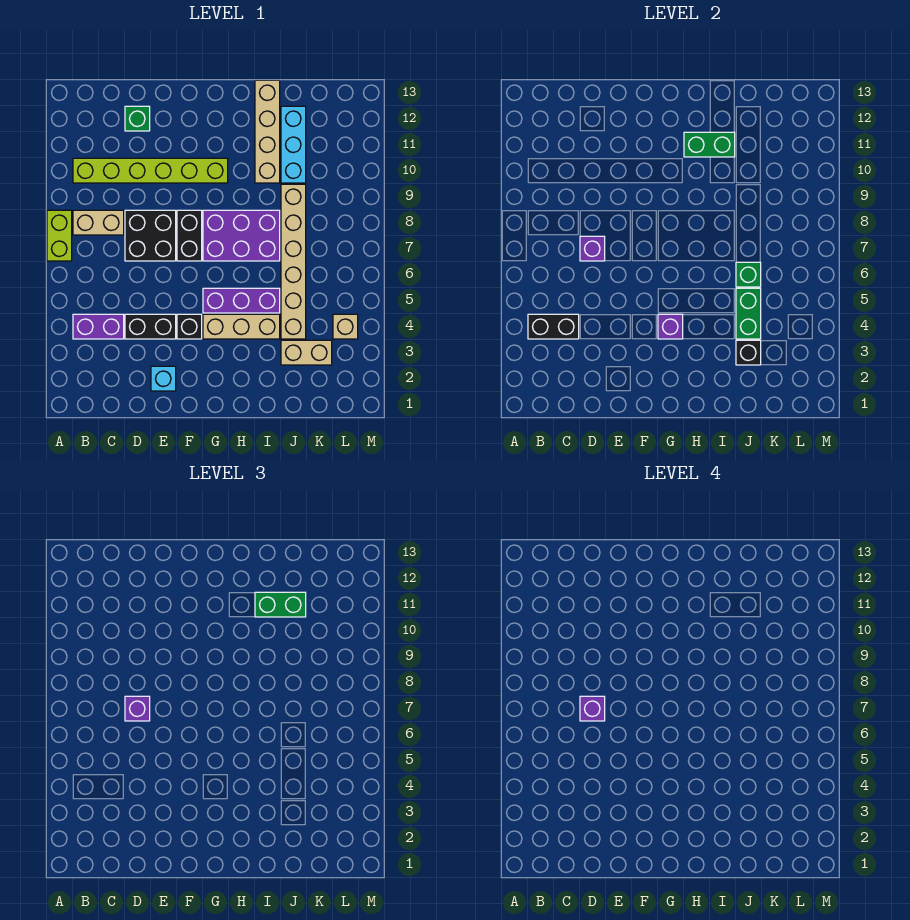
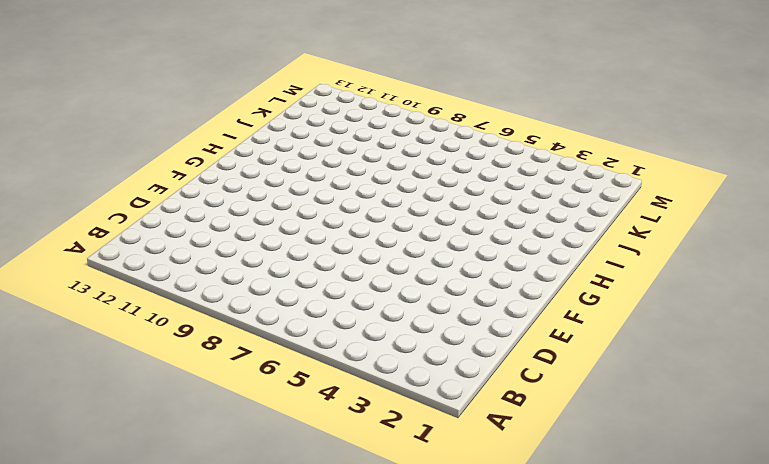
none -> lime brick A7:A8 level 1
none -> purple brick B4:C4 level 1
none -> tan brick B8:C8 level 1

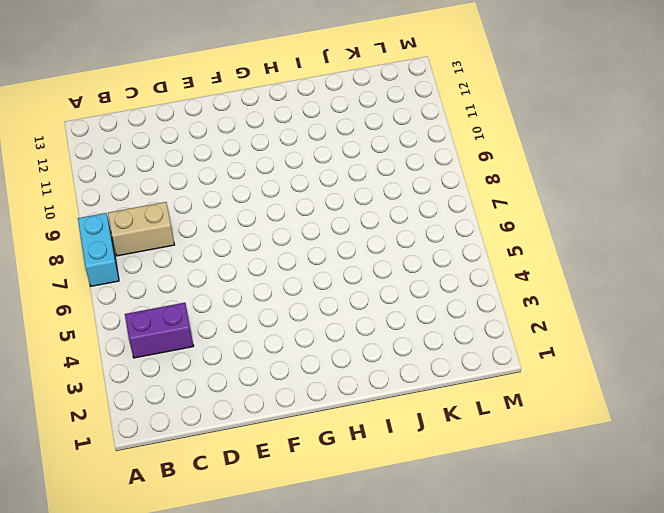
cyan brick A7:A8 level 1 -> lime brick A7:A8 level 1
none -> lime brick B10:G10 level 1
none -> black brick D4:E4 level 1
none -> black brick D7:E8 level 1

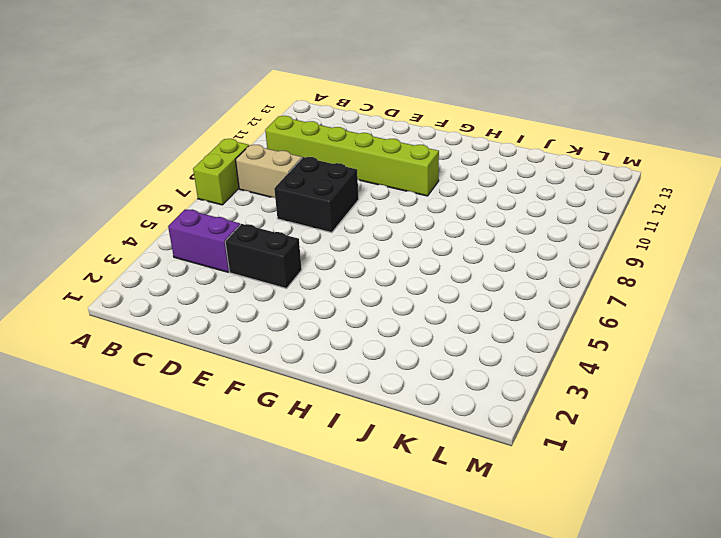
none -> green brick D12 level 1
none -> cyan brick E2 level 1
none -> black brick F4 level 1

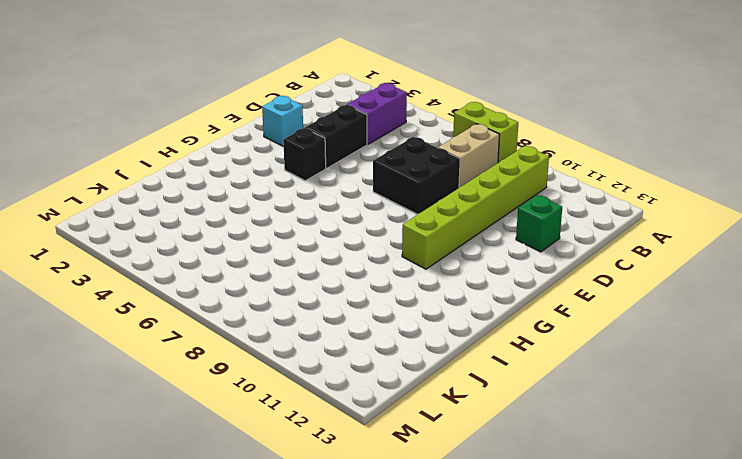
none -> black brick F7:F8 level 1
none -> tan brick G4:I4 level 1
none -> purple brick G5:I5 level 1

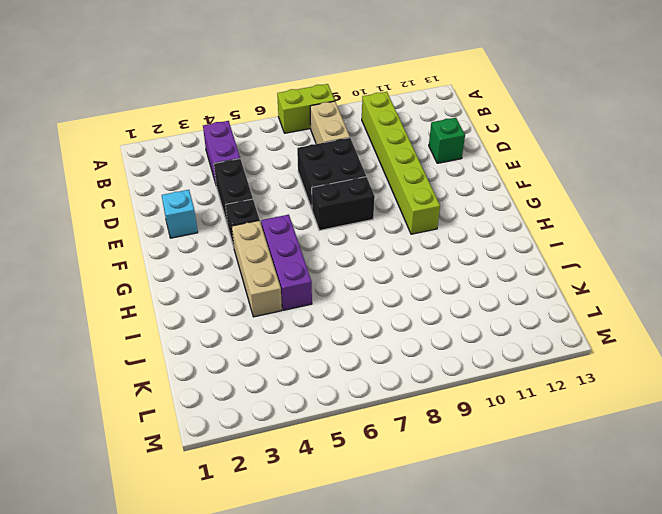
none -> purple brick G7:I8 level 1
none -> tan brick I10:I13 level 1
none -> tan brick J3:K3 level 1

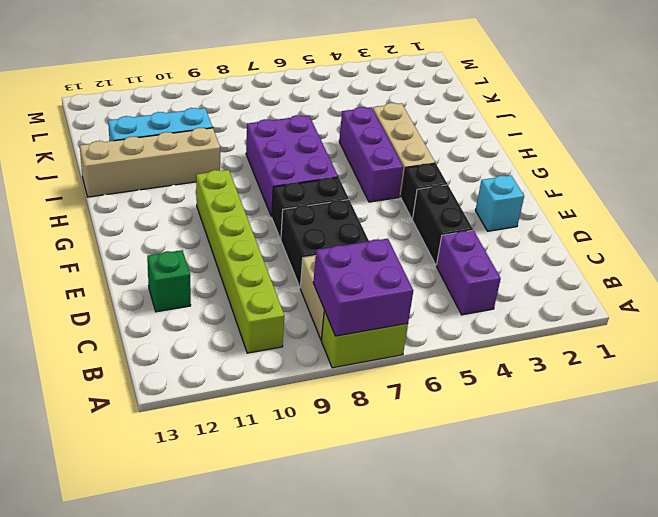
purple brick A7:B8 level 2 -> none
none -> tan brick J3:K3 level 1
none -> tan brick J4:J9 level 1
none -> tan brick L4 level 1

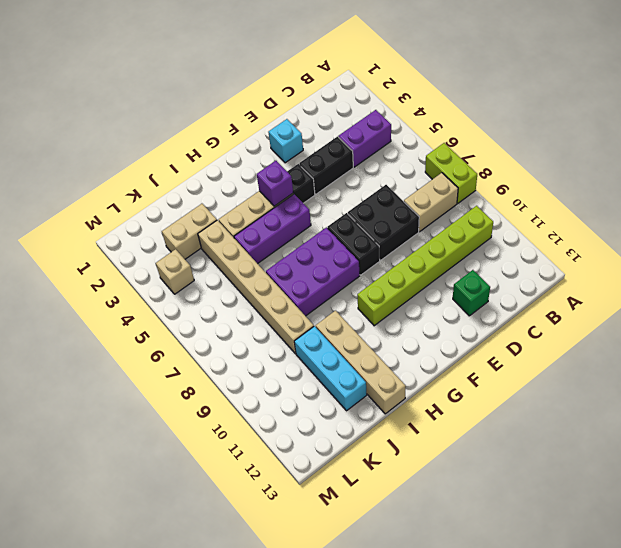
none -> black brick B4:C4 level 2
none -> purple brick D7 level 2
none -> green brick H11:I11 level 2

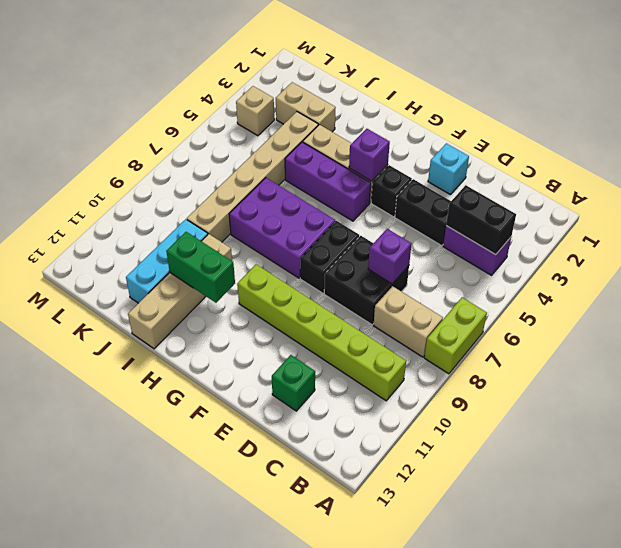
none -> black brick J3 level 2
none -> green brick J4:J5 level 2
none -> green brick J6 level 2

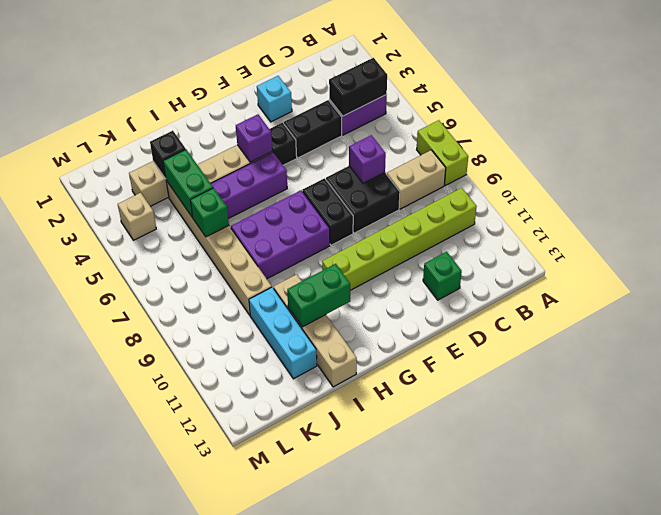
none -> purple brick D7 level 3
none -> green brick I11:J11 level 3
none -> purple brick D7 level 4

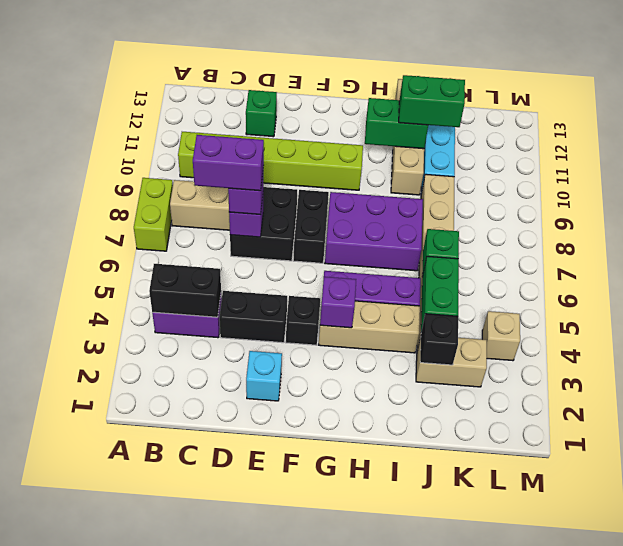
purple brick C7:D7 level 4 -> purple brick D7 level 4

